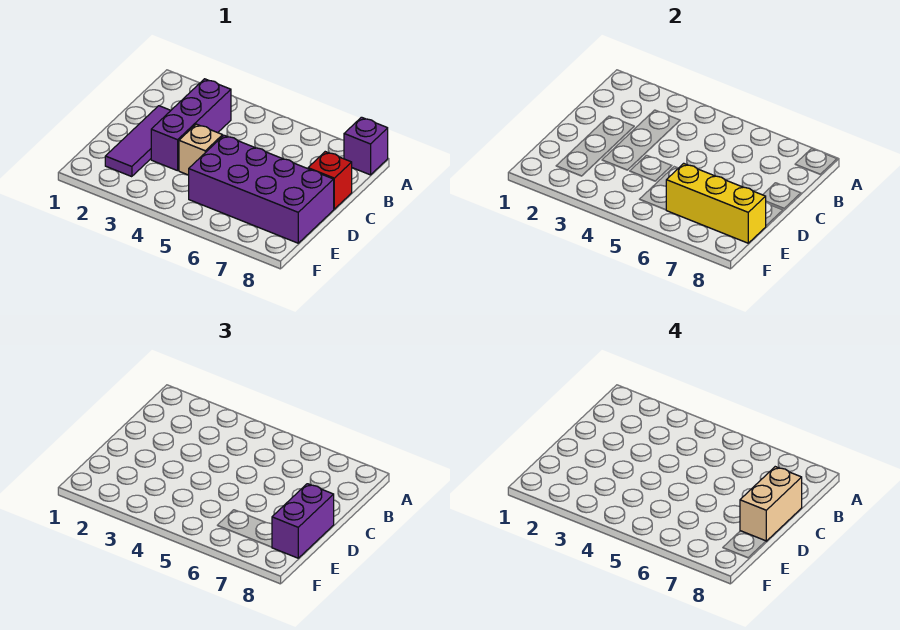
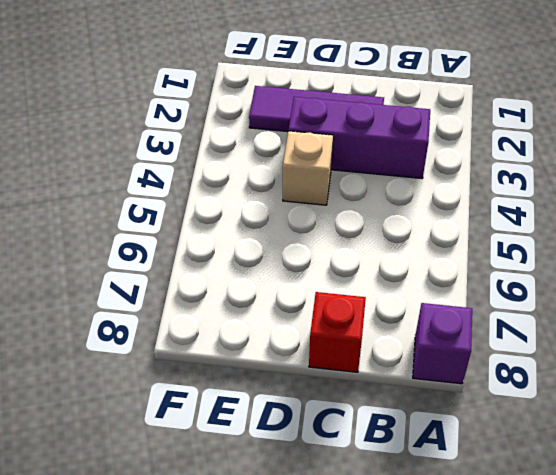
none -> purple brick D5:E8 level 1
none -> yellow brick E6:E8 level 2

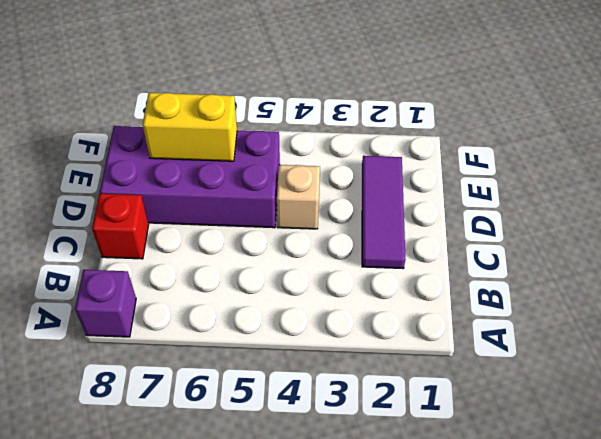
yellow brick E6:E7 level 2 -> yellow brick E6:E8 level 2
none -> purple brick B3:D3 level 1
none -> purple brick D8:E8 level 3

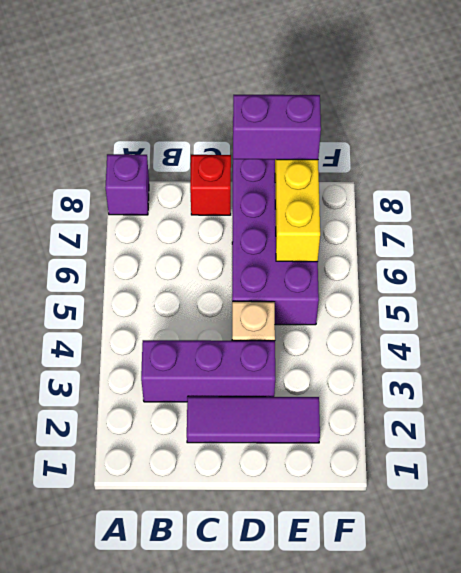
none -> tan brick C8:D8 level 4

